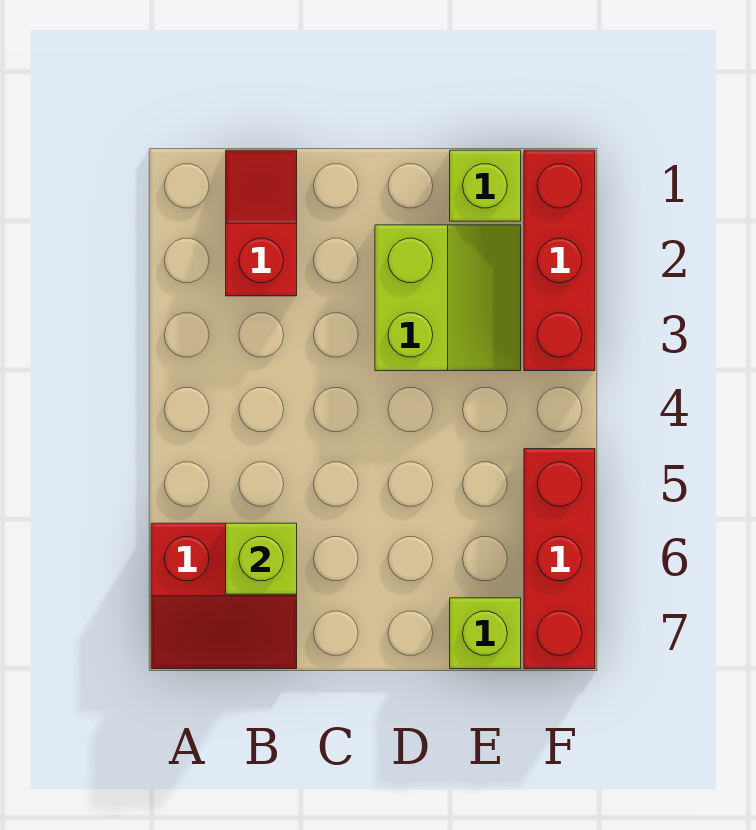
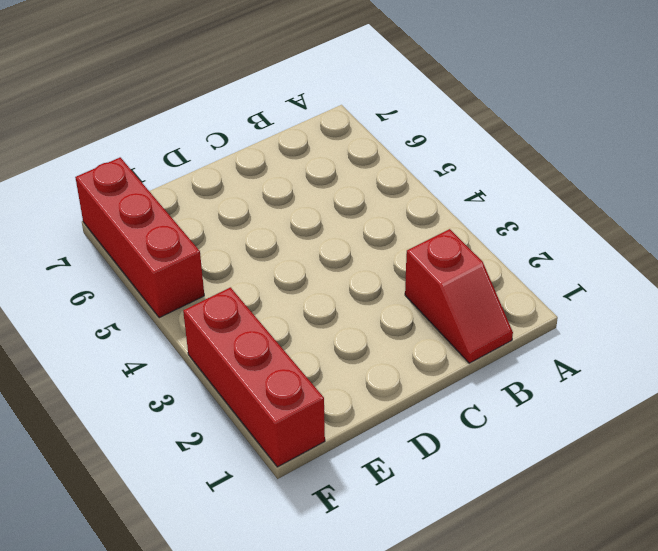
none -> red slope A6:B7 level 1 top 6
none -> lime slope D2:E3 level 1 top D

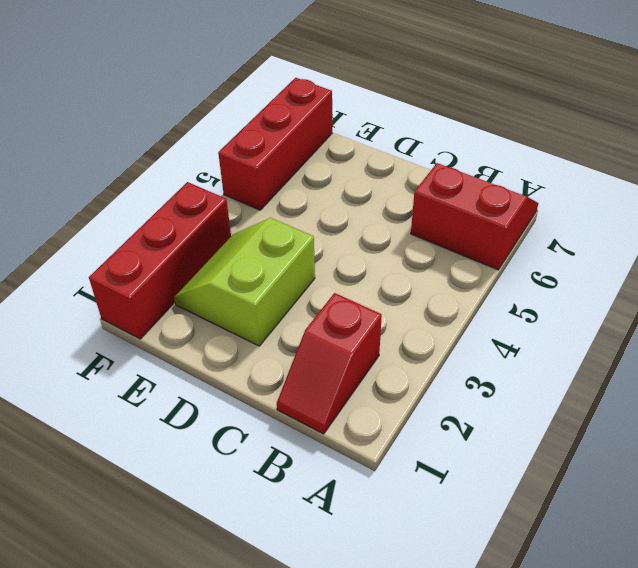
none -> lime brick E1 level 1
none -> lime brick E7 level 1

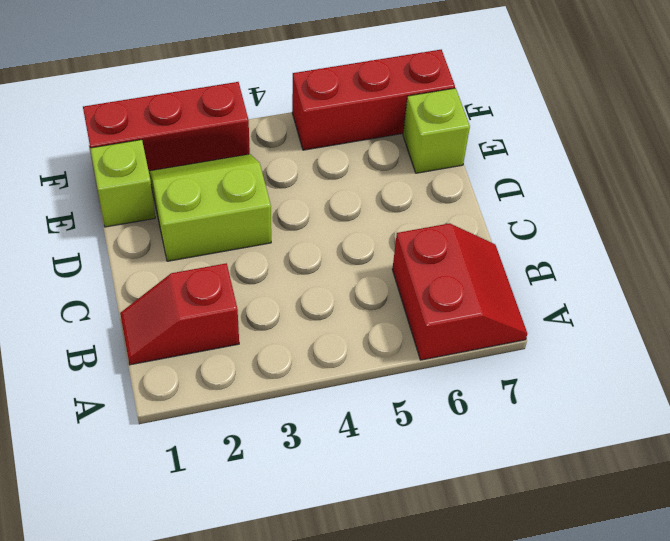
none -> lime brick B6 level 2

